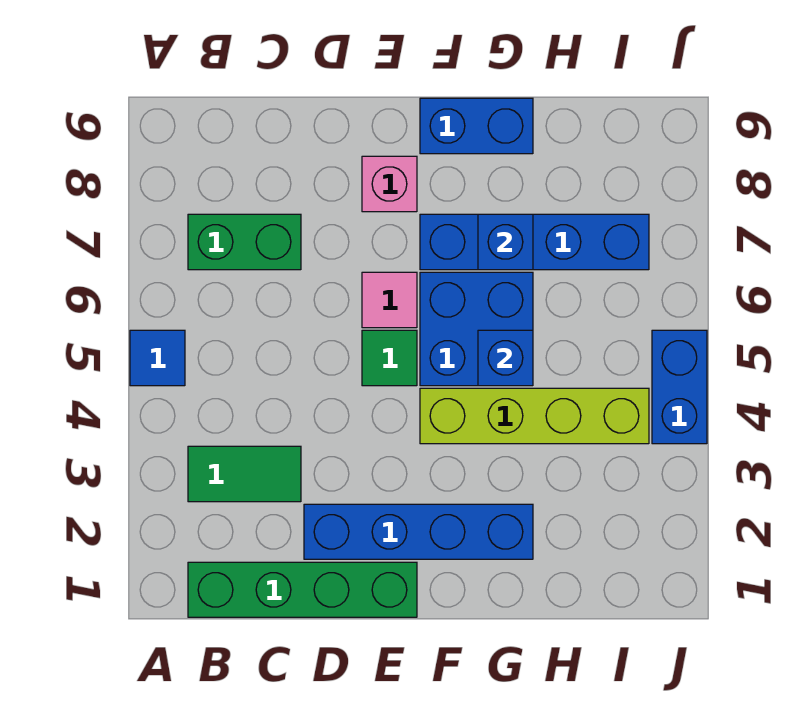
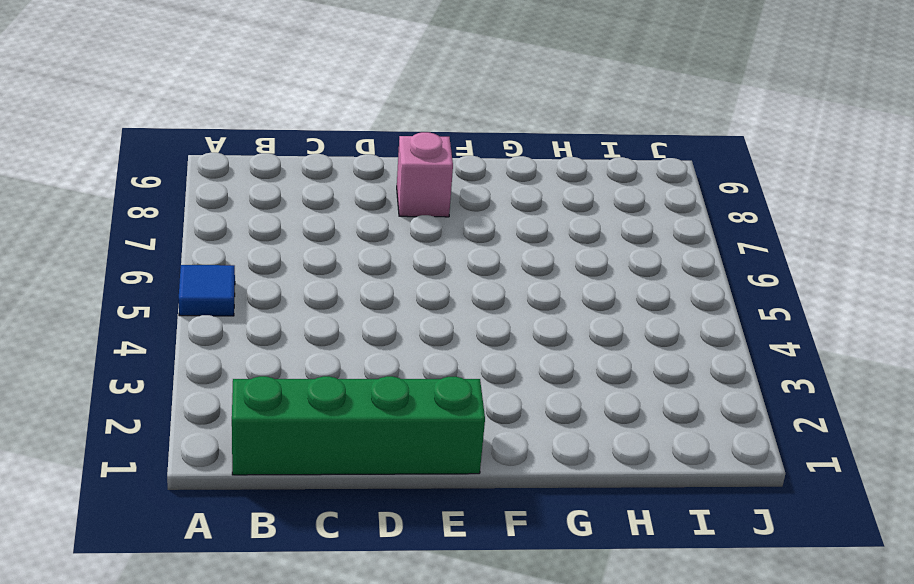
none -> green tile B3:C3 level 1
none -> green brick B7:C7 level 1
none -> blue brick D2:G2 level 1

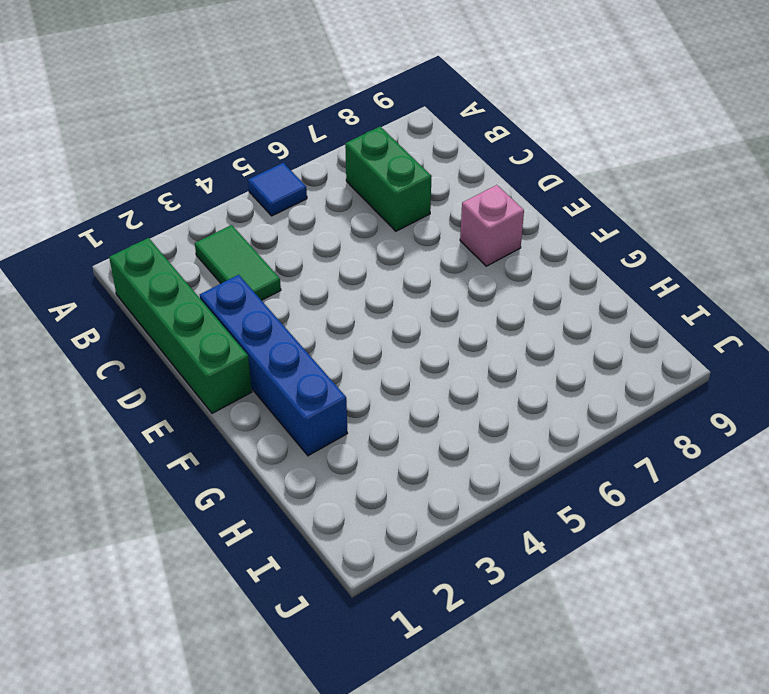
none -> green tile E5 level 1
none -> pink tile E6 level 1
none -> lime brick F4:I4 level 1

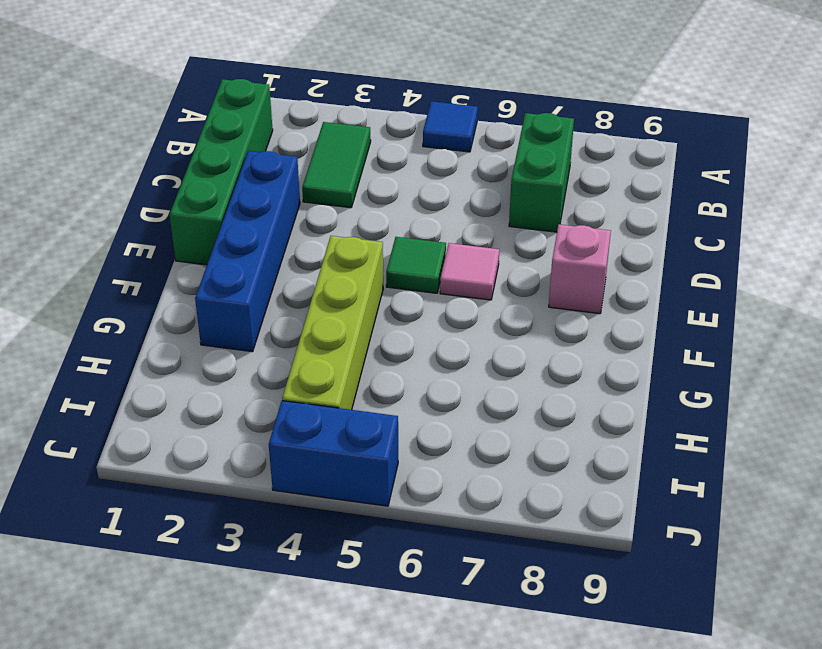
none -> blue brick F5:G6 level 1
none -> blue brick F7:I7 level 1
none -> blue brick F9:G9 level 1

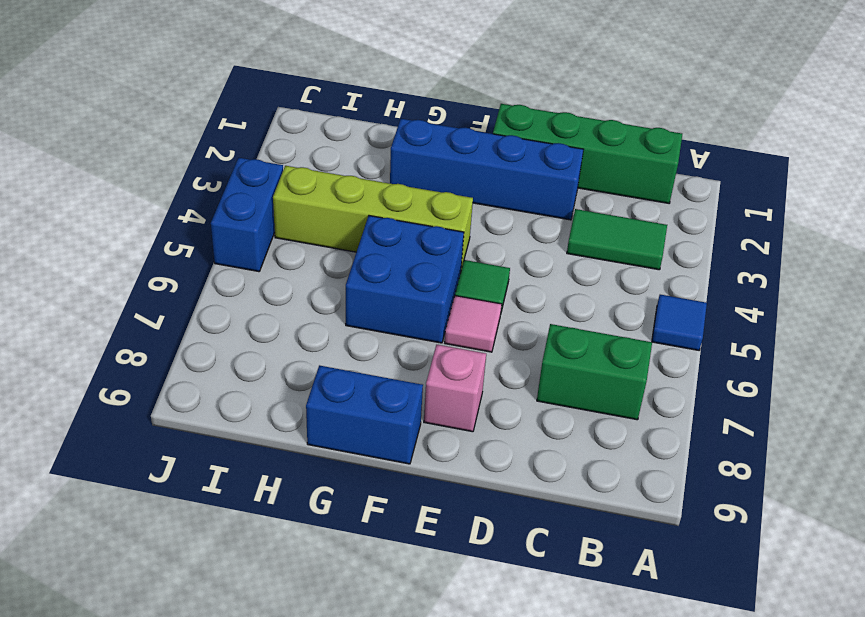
none -> blue brick F7:I7 level 1
none -> blue brick G5 level 2
none -> blue brick G7 level 2

